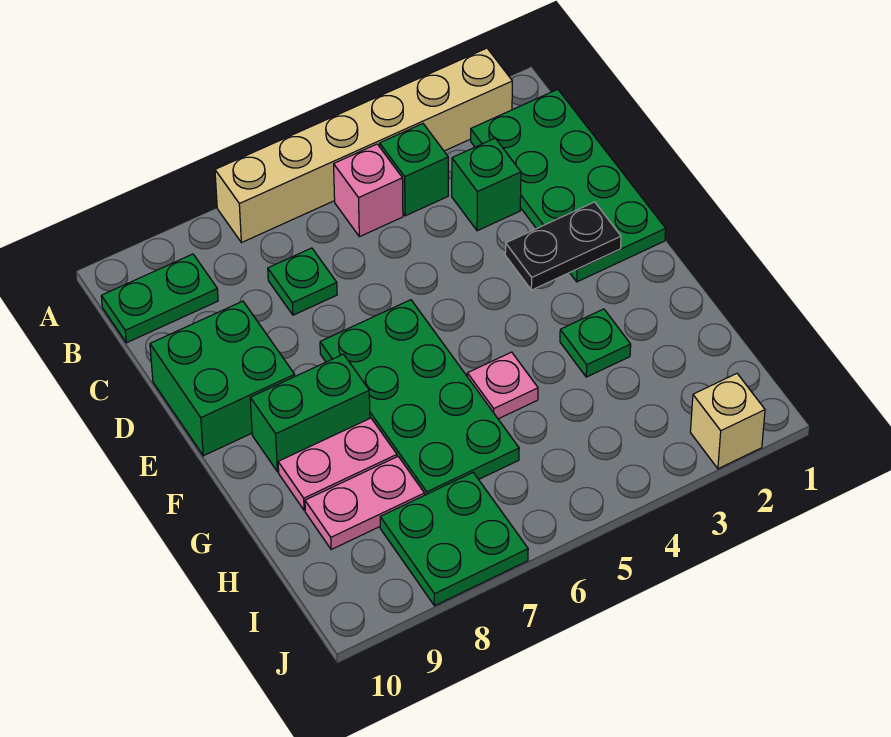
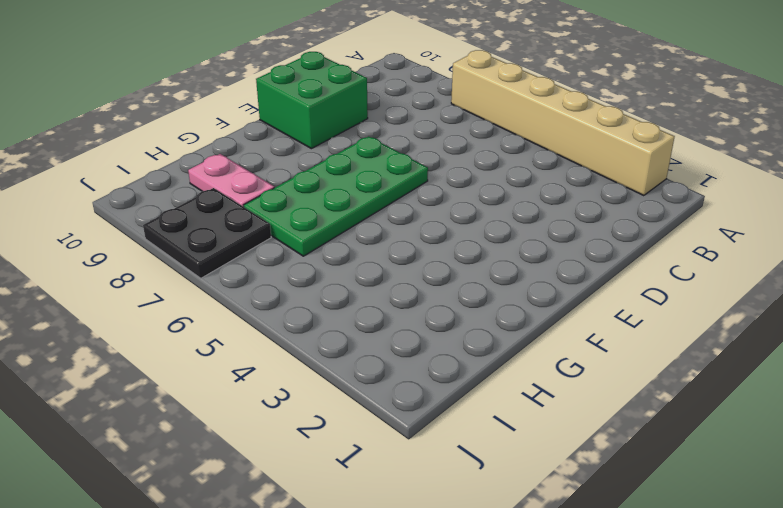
black plate I7:J8 level 1 -> green plate I7:J8 level 1
none -> green plate B1:E2 level 1
none -> green brick B4 level 1
none -> pink brick B5 level 1

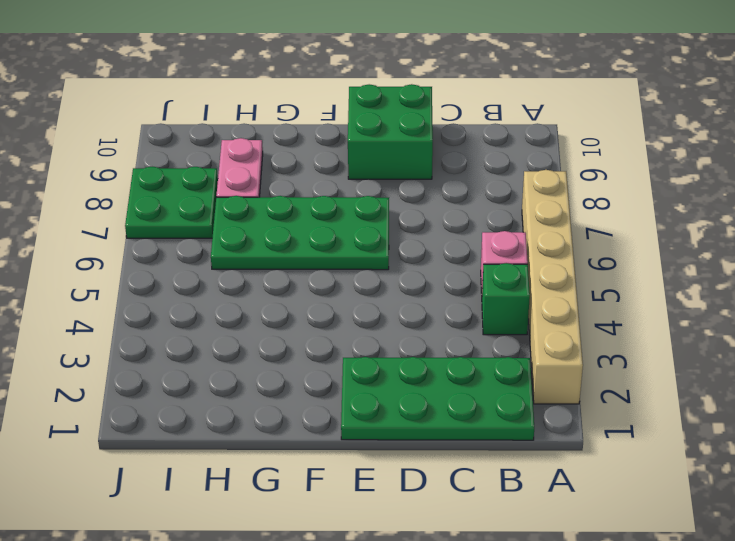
none -> green plate B9:B10 level 1
none -> green brick C3 level 1
none -> green plate C7 level 1

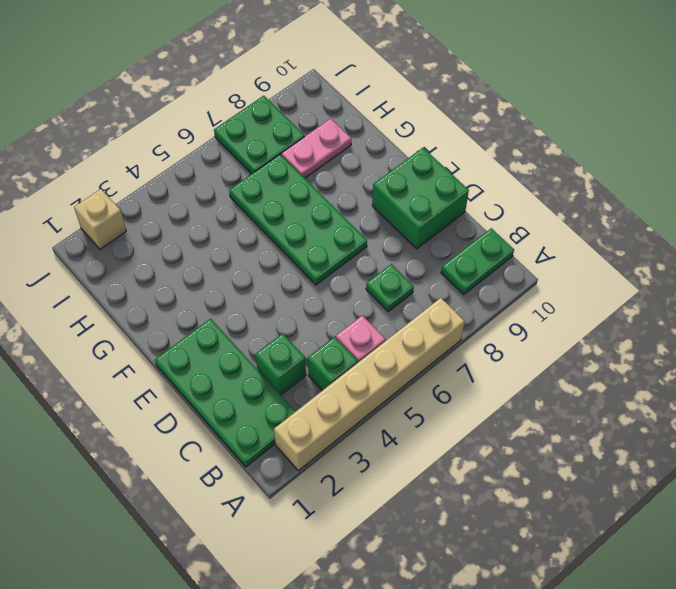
none -> green brick F8:F9 level 1
none -> green plate G3 level 1
none -> pink plate G5 level 1

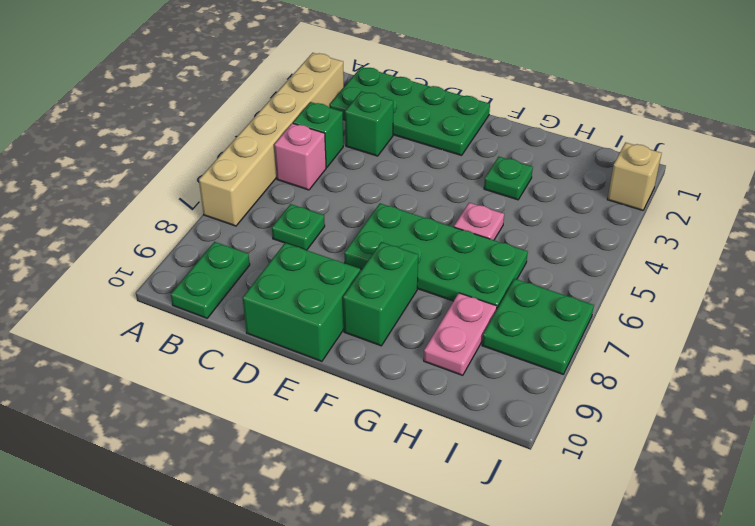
none -> pink plate G8:G9 level 1
none -> black plate E2:E3 level 2

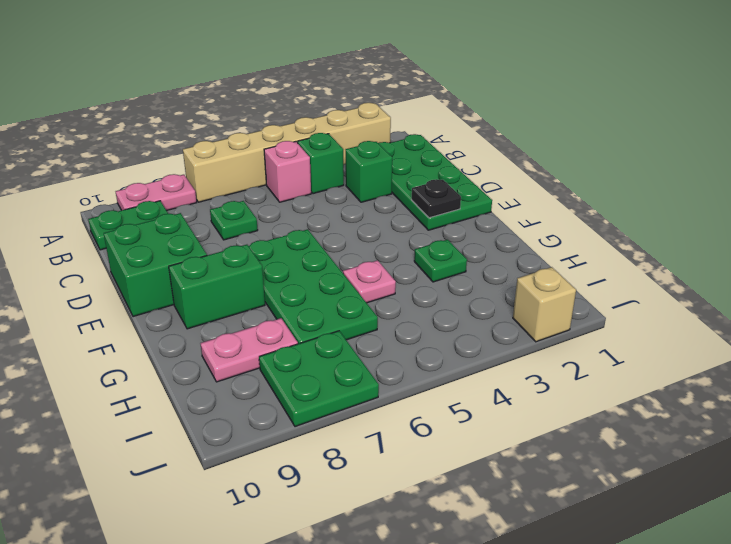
pink plate A8:A9 level 1 -> pink plate G8:G9 level 1
black plate E2 level 2 -> black plate E2:E3 level 2

